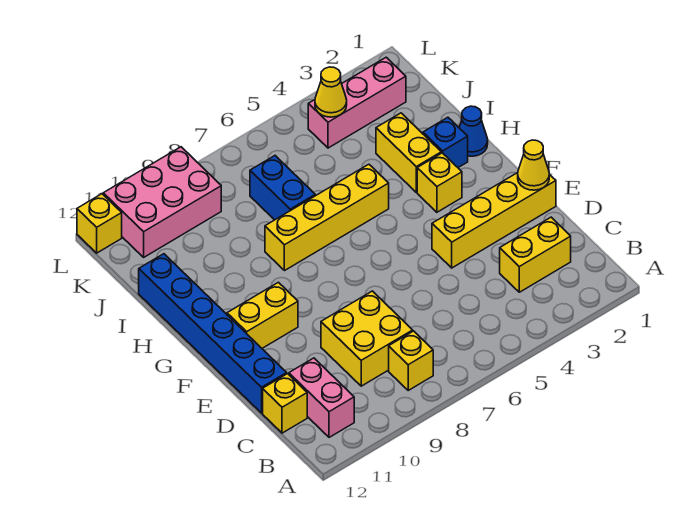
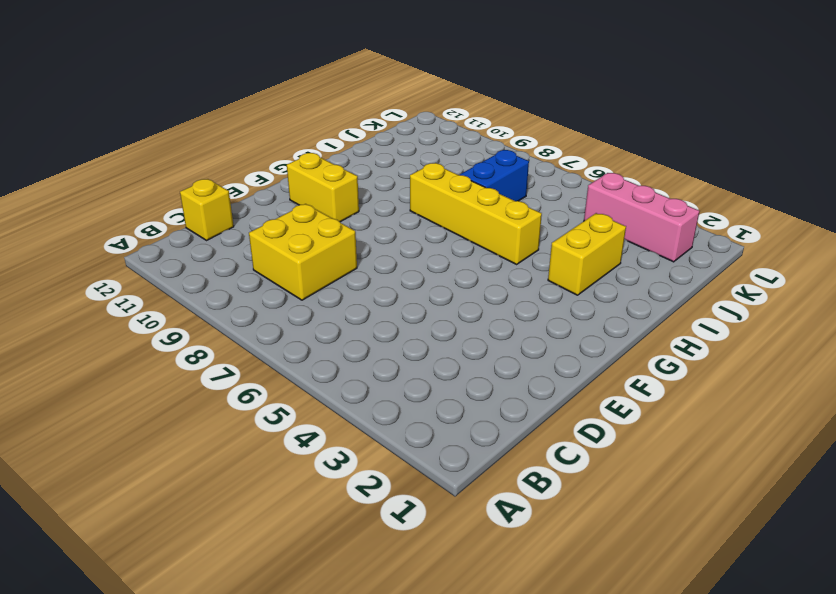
none -> yellow brick B8 level 1
none -> pink brick B11:C11 level 1
none -> yellow brick C2:C3 level 1

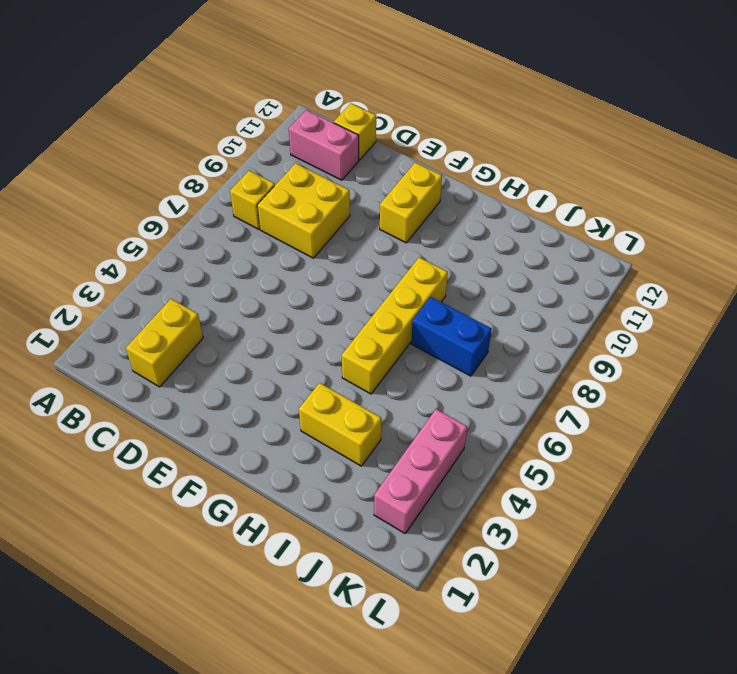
none -> blue brick D12:I12 level 1
none -> yellow brick E1:E4 level 1
none -> yellow brick G3 level 1

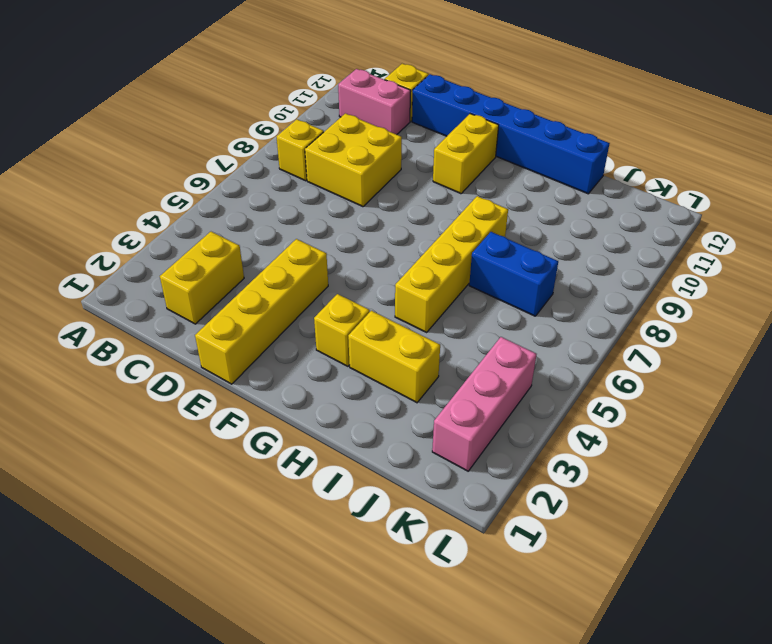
none -> blue cone H1 level 1
none -> blue brick H2 level 1
none -> pink brick K9:L11 level 1

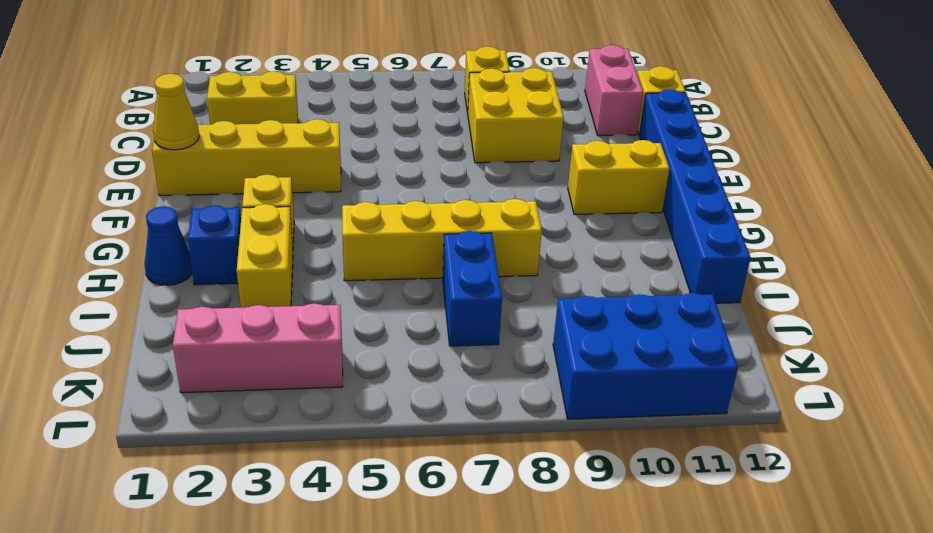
blue brick K9:L11 level 1 -> pink brick K9:L11 level 1
none -> yellow brick L12 level 1
none -> yellow cone K4 level 2

